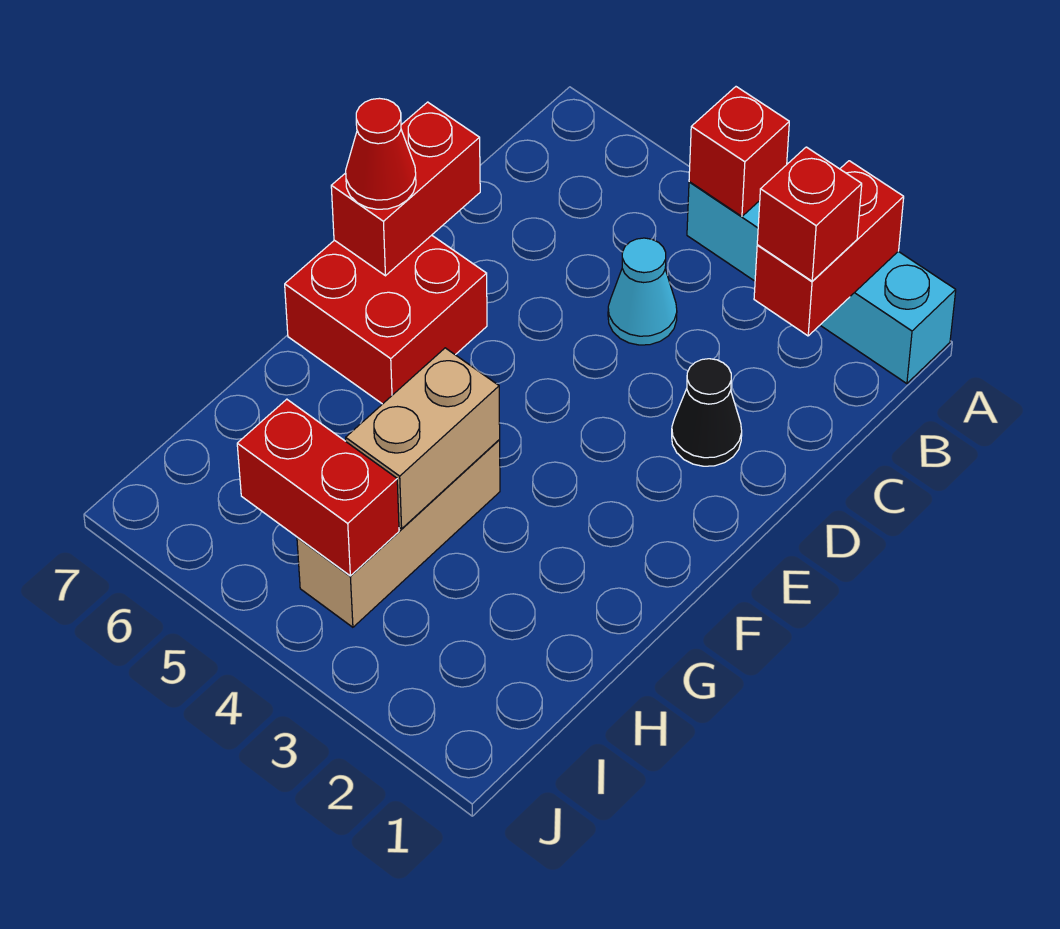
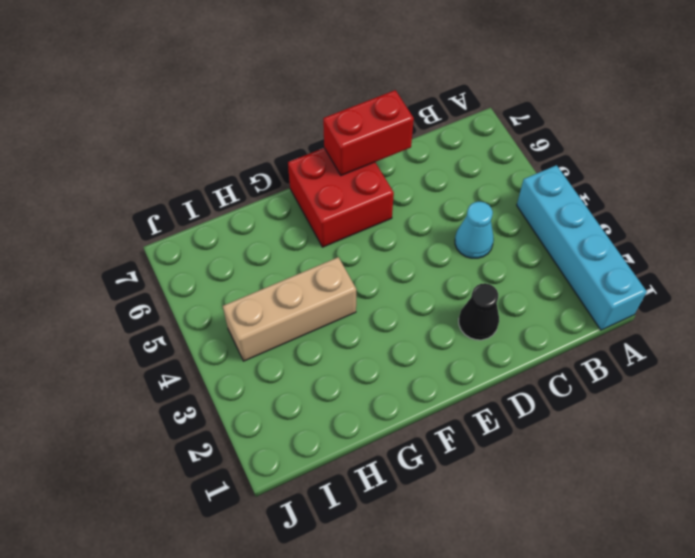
none -> red brick A2:B2 level 2
none -> red brick A4 level 2
none -> tan brick G4:H4 level 2

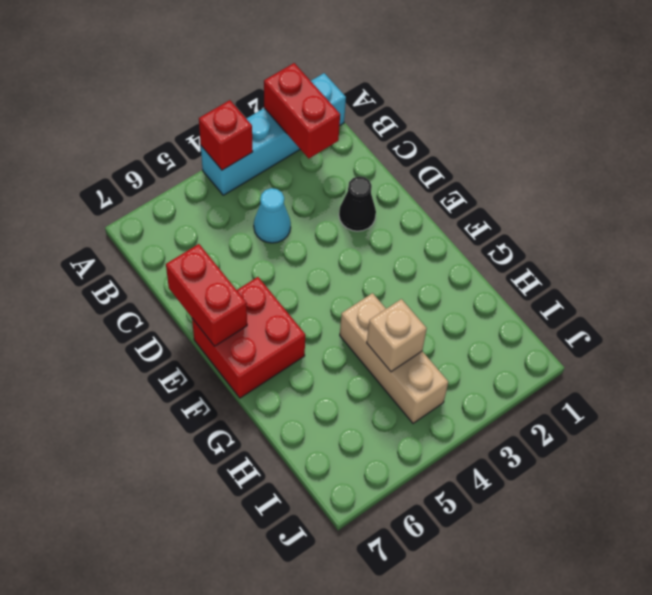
tan brick H4 level 2 -> tan brick G4:H4 level 2
none -> red brick I4:I5 level 2
none -> red brick B2 level 3
none -> red cone E7 level 3

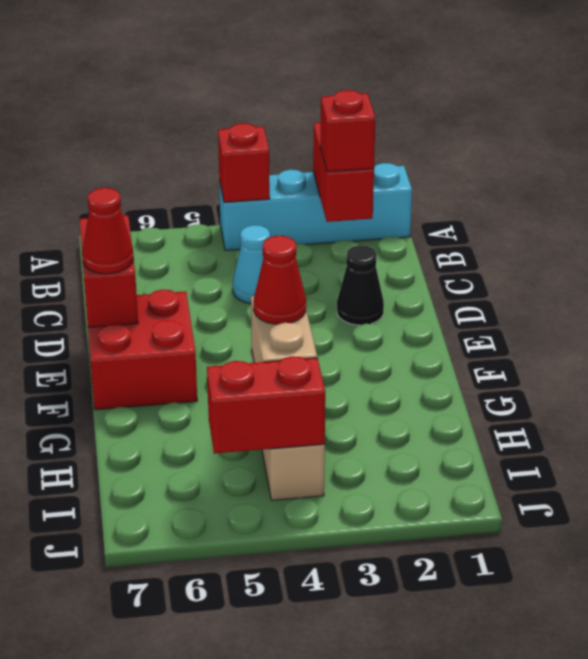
red cone G4 level 3 -> none

